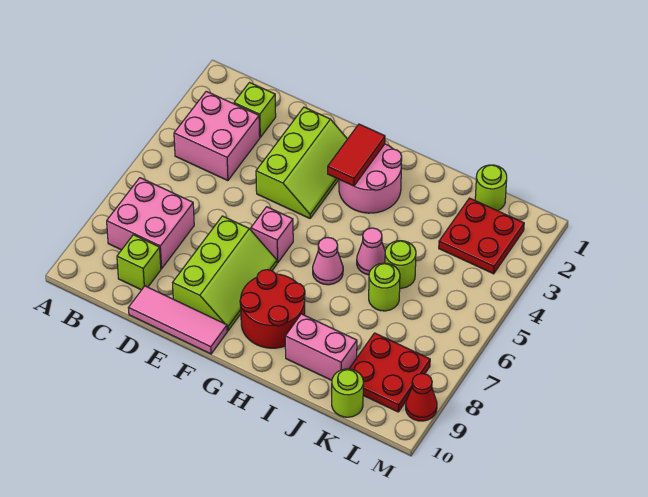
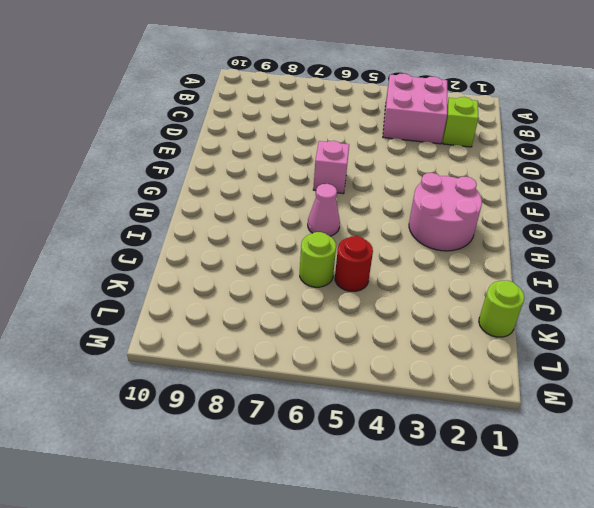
red round brick J5 level 1 -> lime round brick J5 level 1
none -> pink brick B7:C8 level 1
none -> lime brick C9 level 1
none -> pink tile D10:F10 level 1

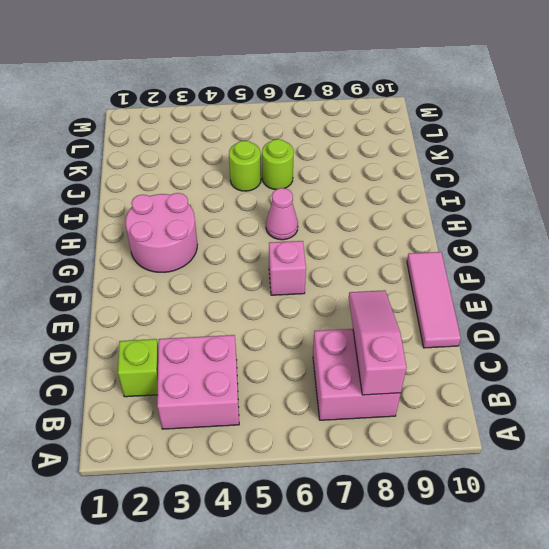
pink slope B8:D8 level 2 top B -> none
none -> lime brick C9 level 1
none -> lime slope E2:F4 level 1 top E
none -> lime slope E7:F9 level 1 top E

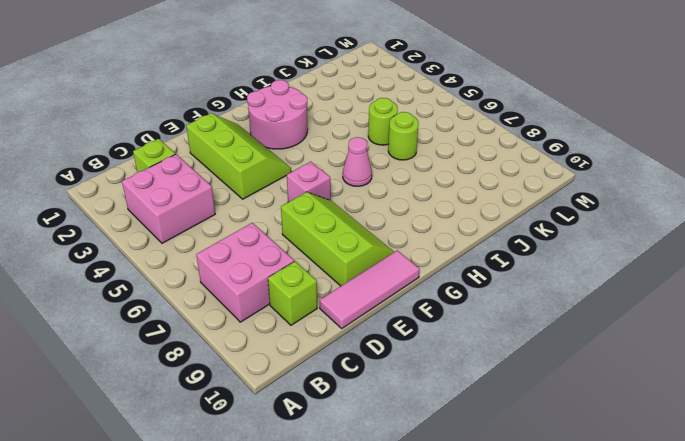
none -> red round brick G8:H9 level 1
none -> pink cone I5 level 1
none -> pink brick I9:J9 level 1

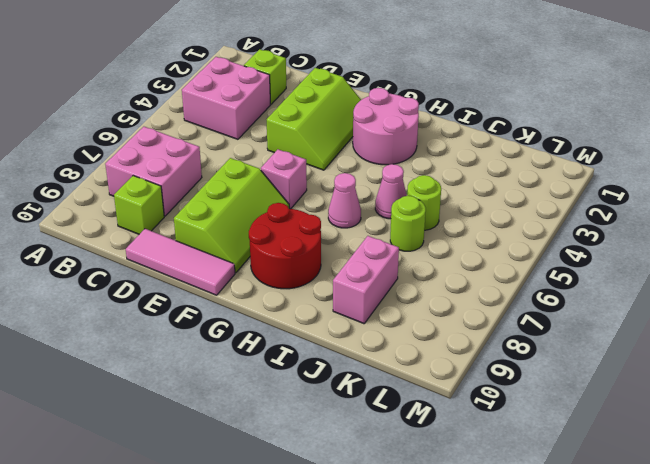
pink brick J8:J9 level 1 -> pink brick I9:J9 level 1
none -> lime round brick K1 level 1
none -> red plate K2:L3 level 1
none -> red plate K8:L9 level 1

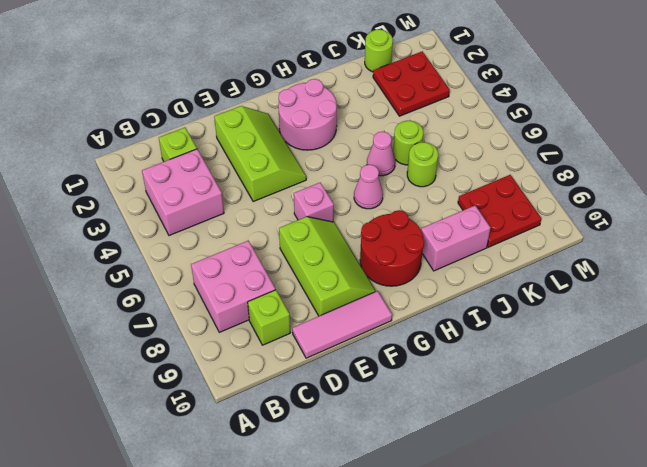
none -> lime round brick K10 level 1
none -> red cone M9 level 1
none -> red tile G2:G3 level 2

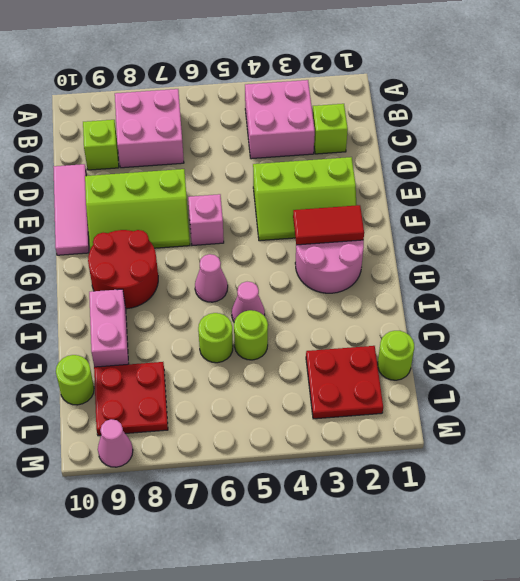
pink cone M9 level 1 -> red cone M9 level 1

